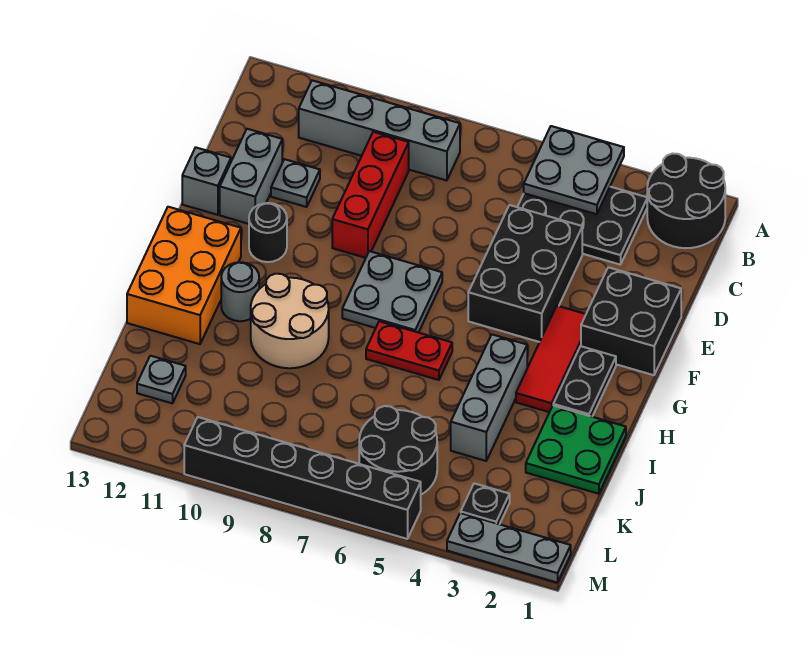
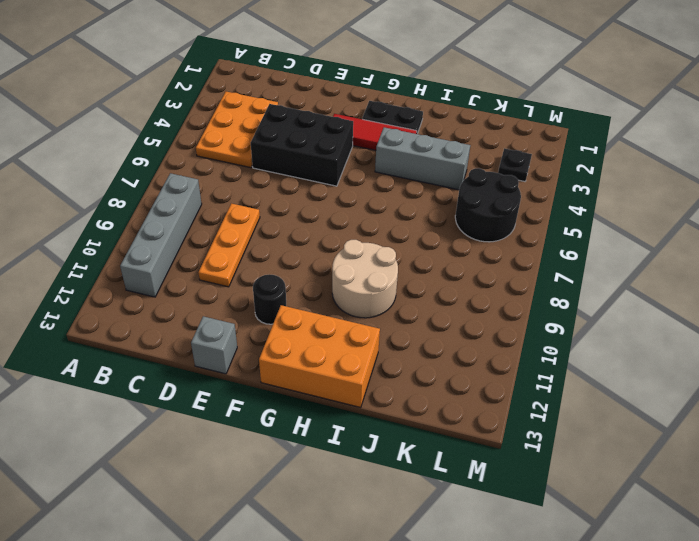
orange plate B3:C5 level 1 -> black plate B3:C5 level 1
orange plate D8:D10 level 1 -> red brick C9:E9 level 1
none -> black round brick A1:B2 level 1
none -> grey plate D11 level 1
none -> grey brick D12:E12 level 1

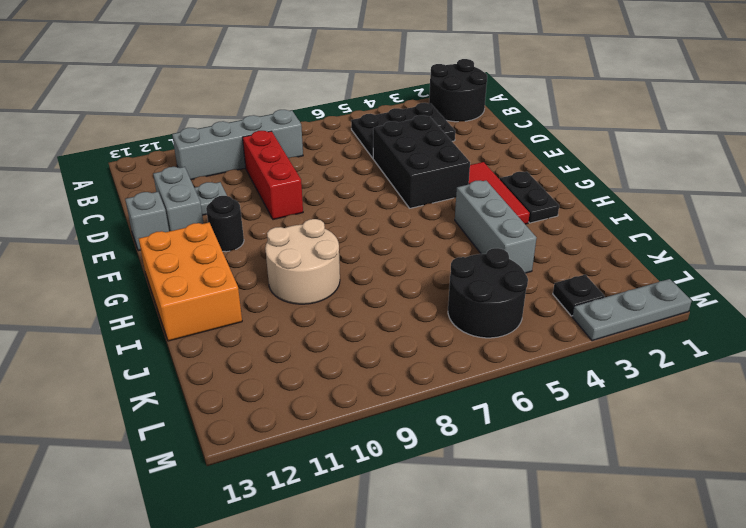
none -> black brick E1:F2 level 1
none -> grey plate F7:G8 level 1
none -> red plate H6:H7 level 1

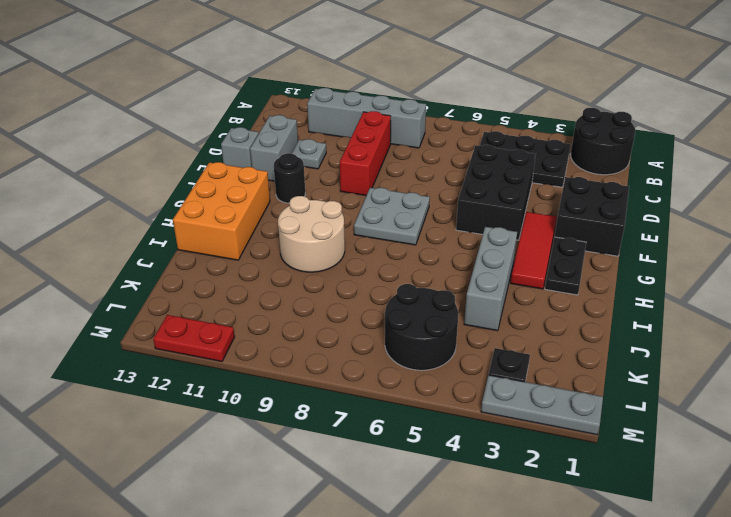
red plate M11:M12 level 1 -> red plate H6:H7 level 1
none -> grey round brick H11 level 1
none -> green plate I1:J2 level 1
none -> grey plate K12 level 1

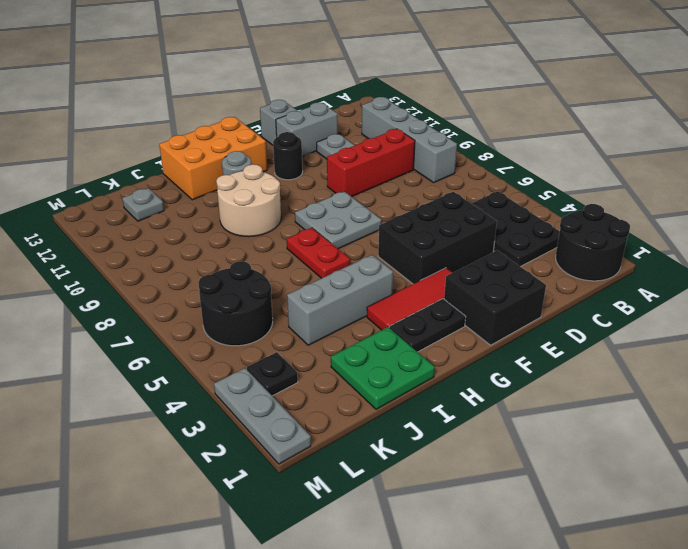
none -> black brick M5:M10 level 1
none -> grey plate A4:B5 level 2

